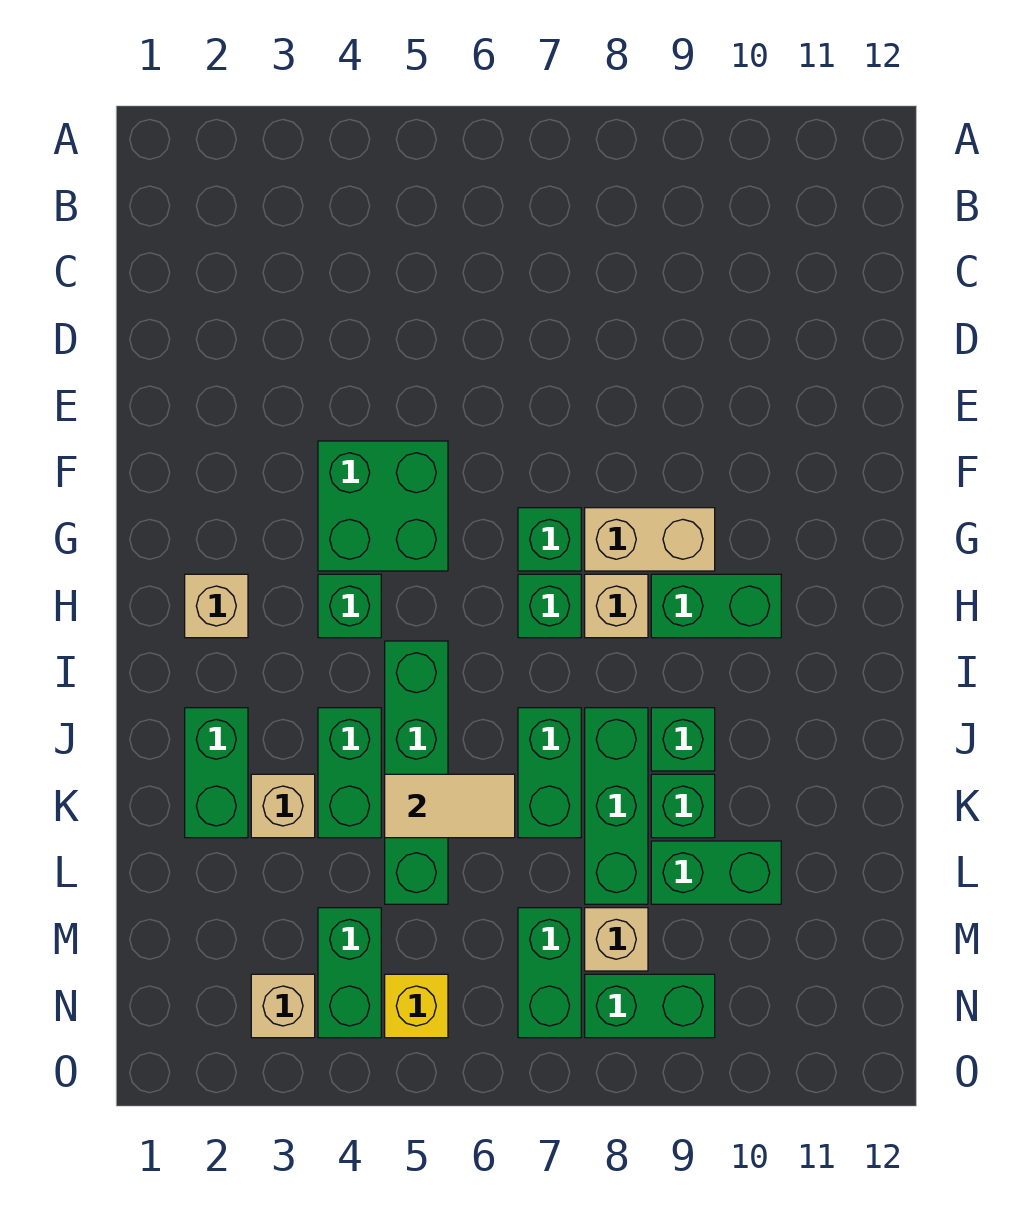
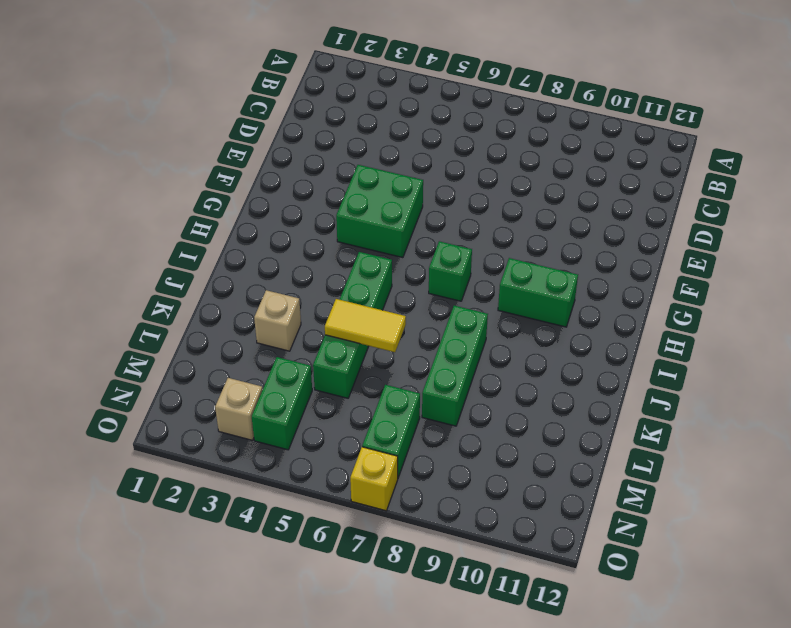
yellow tile K5:K6 level 2 -> tan tile K5:K6 level 2
yellow brick O7 level 1 -> yellow brick N5 level 1
none -> green brick G7 level 1
none -> tan brick G8:G9 level 1
none -> tan brick H2 level 1

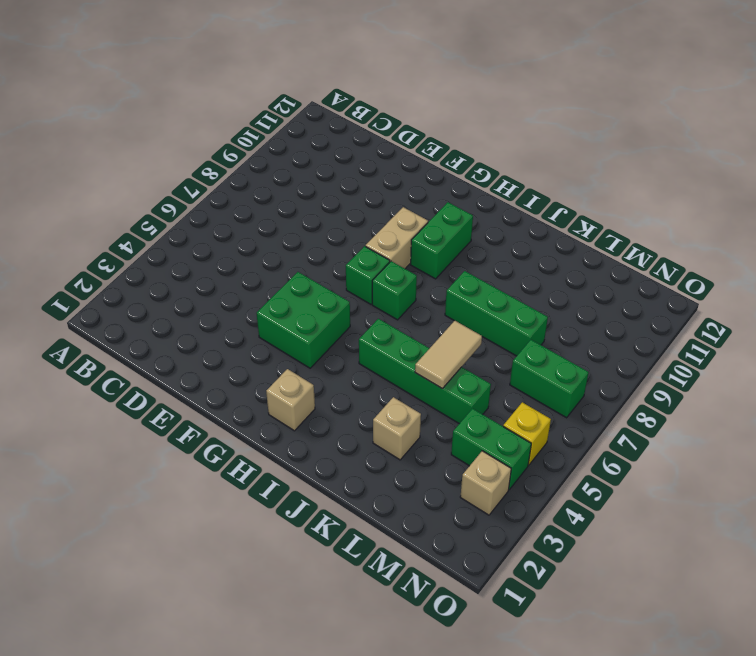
none -> green brick H4 level 1
none -> tan brick H8 level 1
none -> green brick J2:K2 level 1

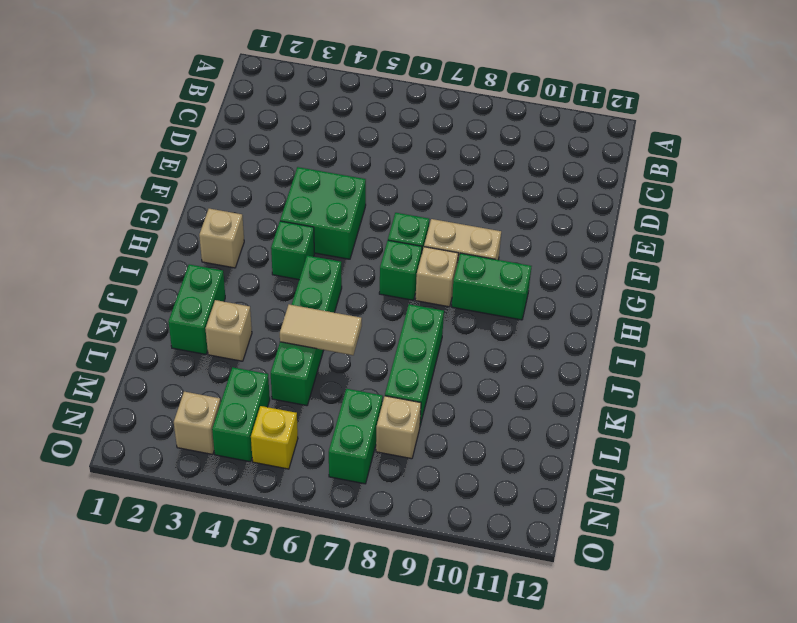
none -> green brick J4:K4 level 1
none -> green brick J7:K7 level 1
none -> green brick J9 level 1

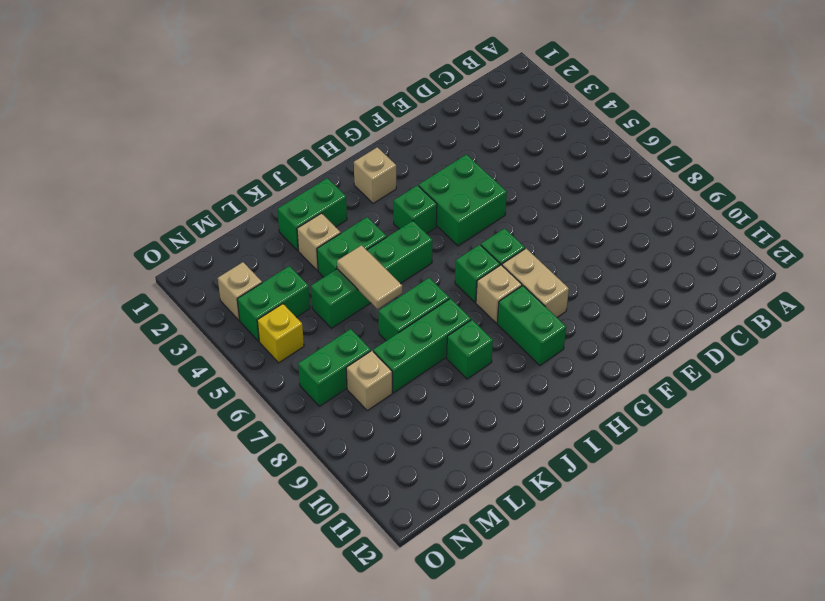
none -> green brick K9 level 1
none -> green brick L9:L10 level 1
none -> green brick N8:N9 level 1

